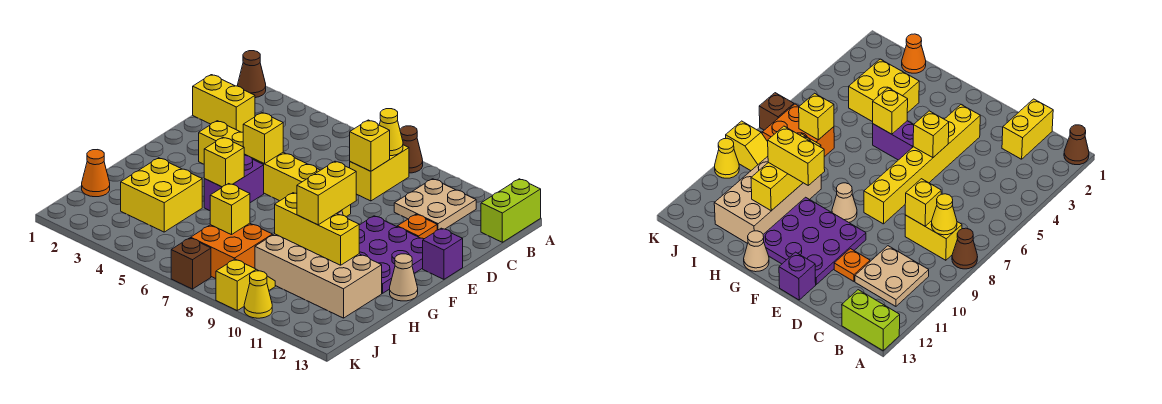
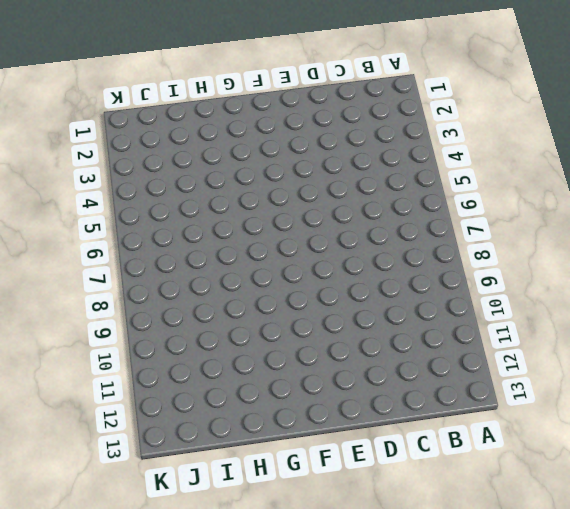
none -> brown cone A1 level 1
none -> brown cone A8 level 1
none -> lime brick A13:B13 level 1

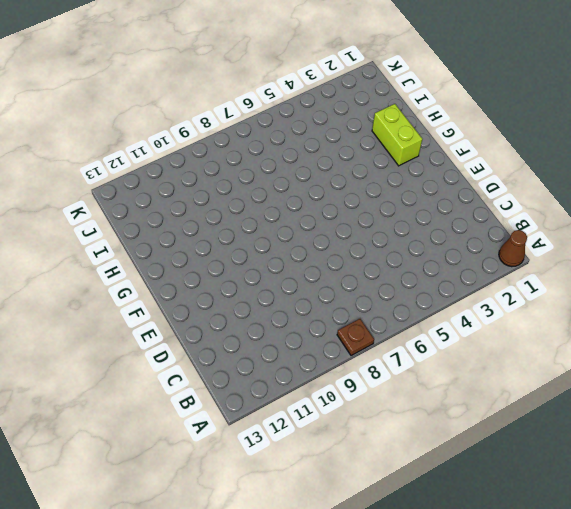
brown plate A8 level 1 -> brown cone A8 level 1
lime brick G2:H2 level 1 -> lime brick A13:B13 level 1
none -> yellow brick B8:C8 level 1
none -> tan plate B10:C11 level 1
none -> yellow brick C1:C2 level 1

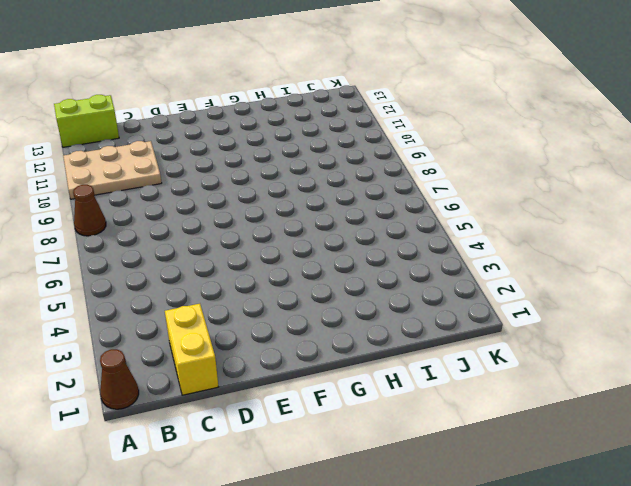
tan plate A10:C11 level 1 -> tan plate B10:C11 level 1
none -> yellow brick B8:C8 level 1
none -> orange plate D11 level 1
none -> yellow brick E3:E8 level 1

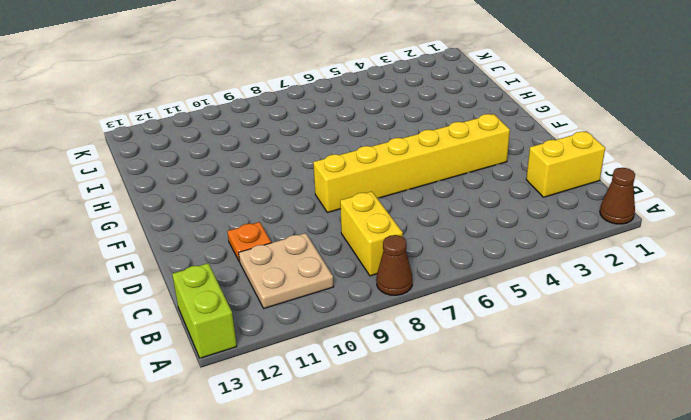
none -> purple plate E10:G12 level 1
none -> purple brick E13 level 1
none -> purple brick F5:G5 level 1

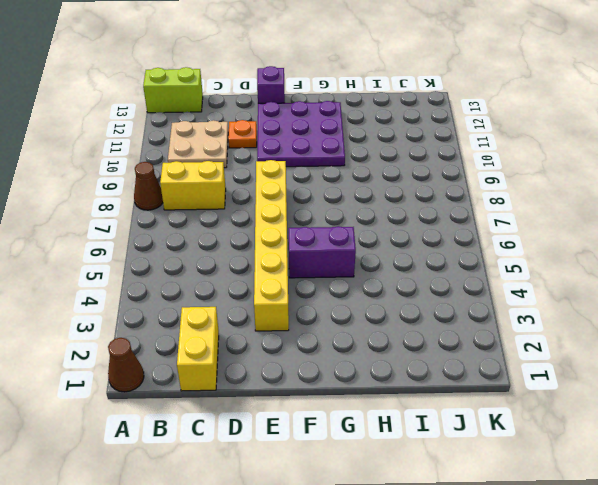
none -> tan cone F9 level 1
none -> tan cone G13 level 1
none -> yellow brick H3:I4 level 1

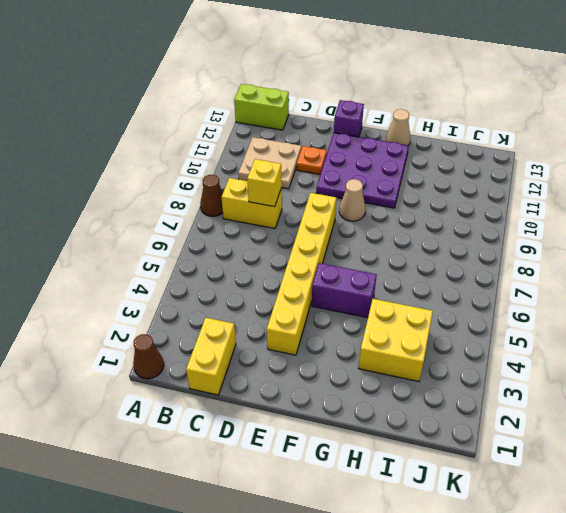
none -> tan brick H9:I12 level 1
none -> orange cone I1 level 1
none -> orange brick I7:J8 level 1

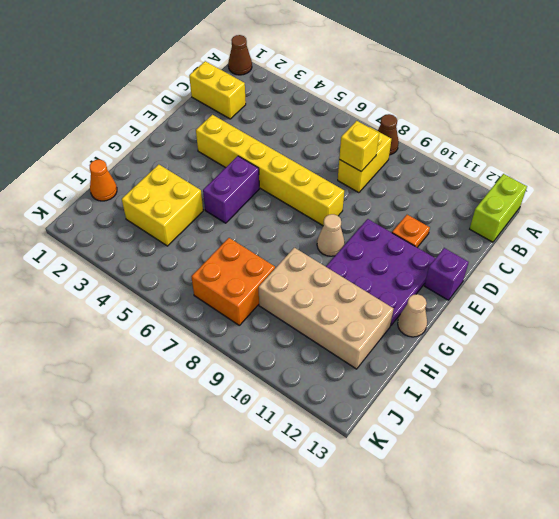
none -> tan plate B10:C11 level 1
none -> yellow slope J9:K9 level 1 top K
none -> brown brick K7 level 1

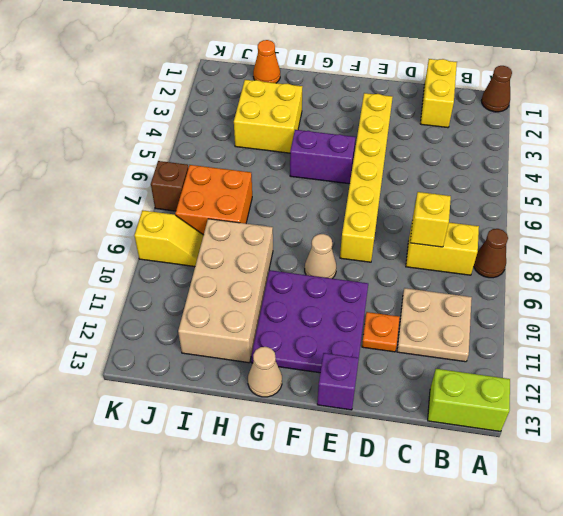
none -> yellow cone K10 level 1
none -> yellow cone B8 level 2
none -> yellow brick E5 level 2

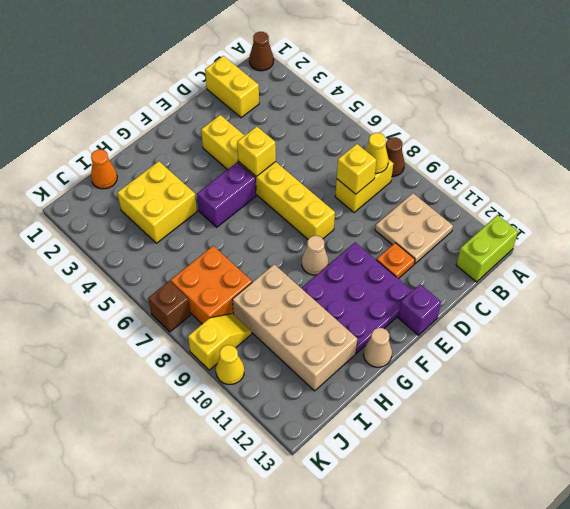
none -> yellow brick G5 level 2
none -> yellow brick H9:H11 level 2
none -> yellow brick I7 level 2

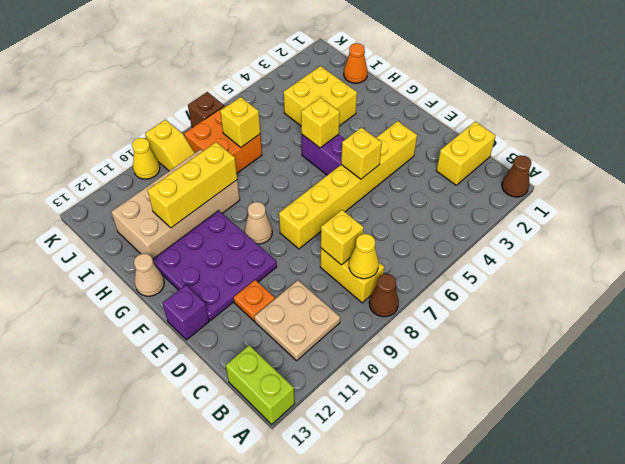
none -> yellow brick G10:H10 level 3

